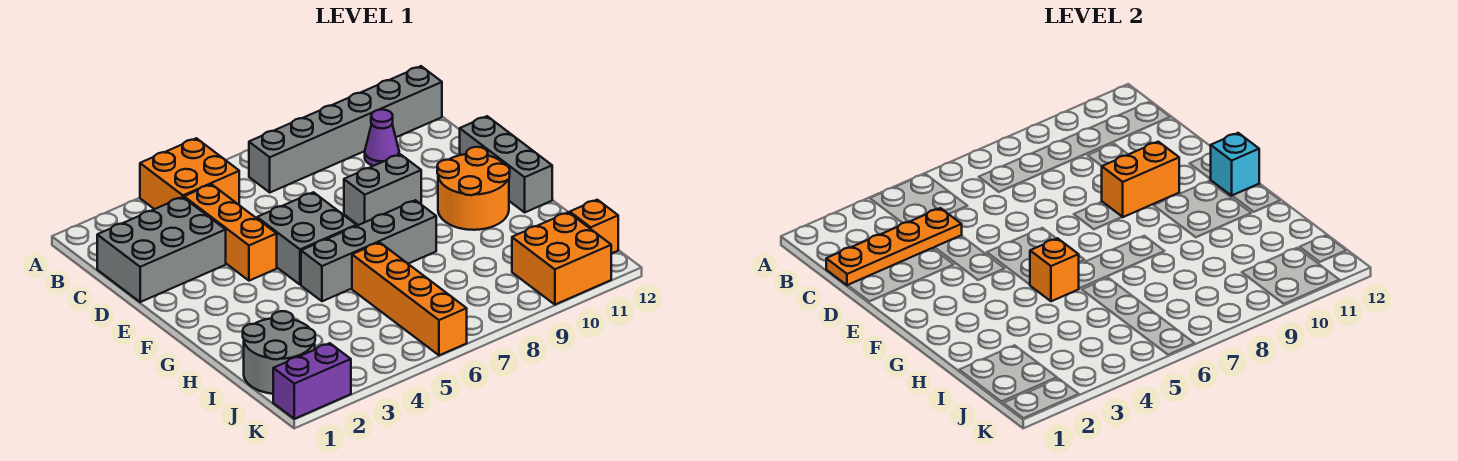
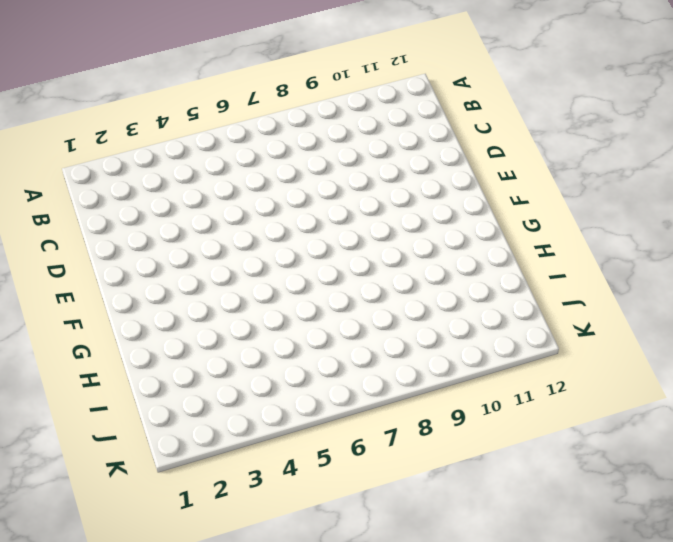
none -> orange brick A4:B5 level 1
none -> grey brick B7:B12 level 1
none -> grey brick C1:D3 level 1

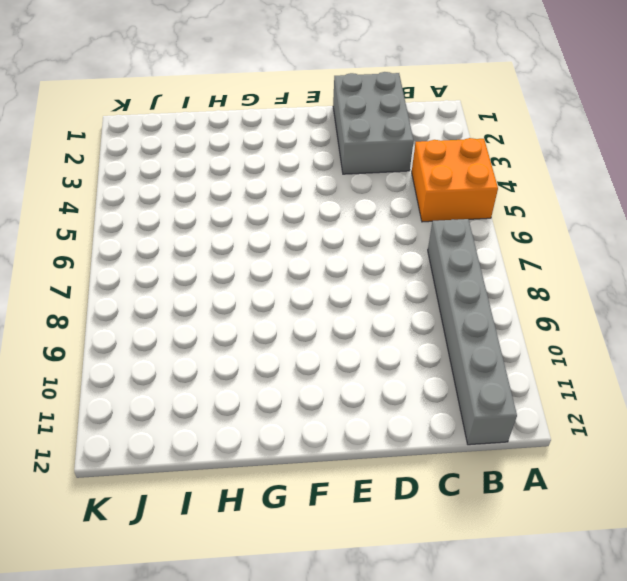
none -> orange brick C4:E4 level 1
none -> purple cone C10 level 1
none -> grey brick E5:F6 level 1

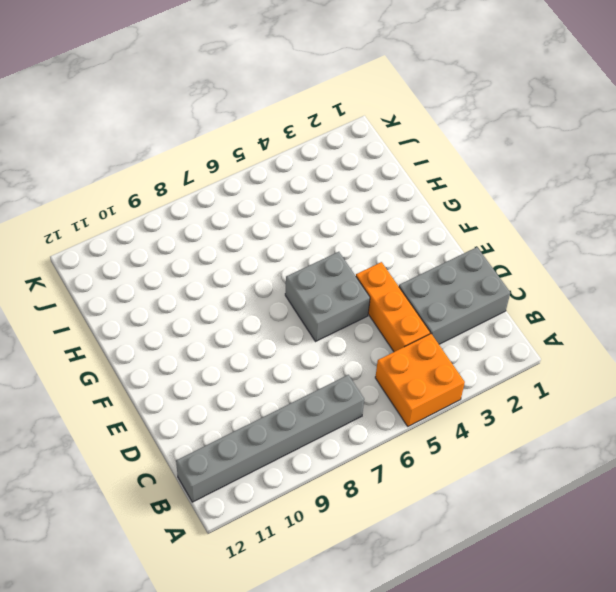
none -> purple cone C10 level 1
none -> grey brick E8:E9 level 1
none -> grey brick E12:G12 level 1

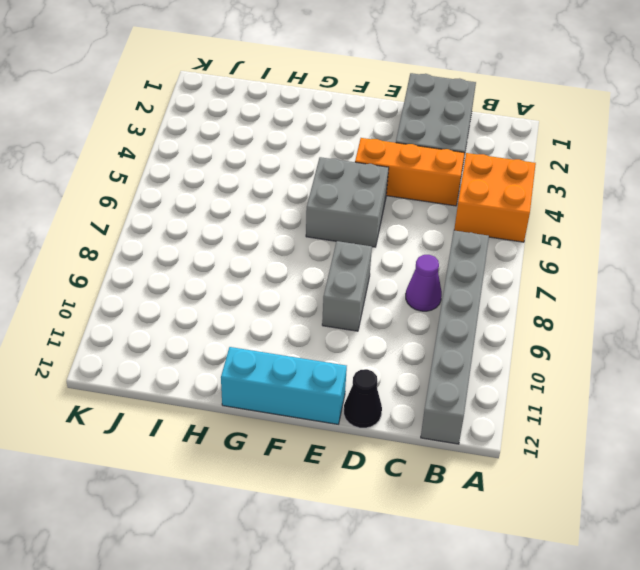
purple cone C8 level 1 -> purple cone C10 level 1
black cone D12 level 1 -> none
cyan brick E12:G12 level 1 -> grey brick E12:G12 level 1
none -> orange round brick F10:G11 level 1
none -> grey brick G5:G8 level 1
none -> orange brick H6:K6 level 1

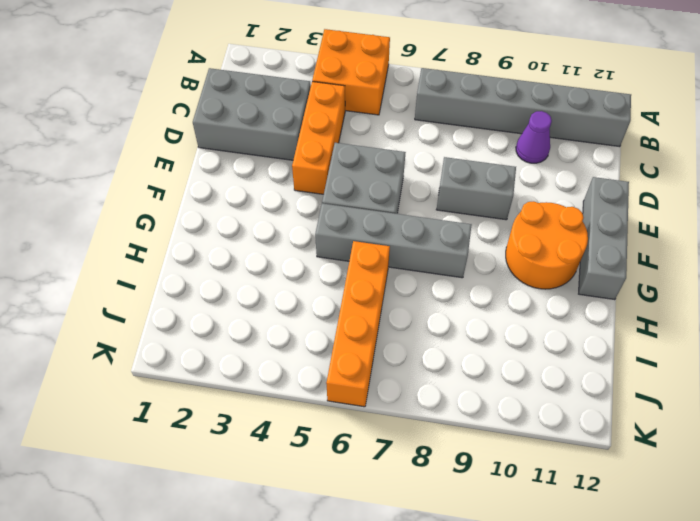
none -> grey round brick I1:J2 level 1
none -> orange brick J10:K11 level 1
none -> orange brick J12 level 1

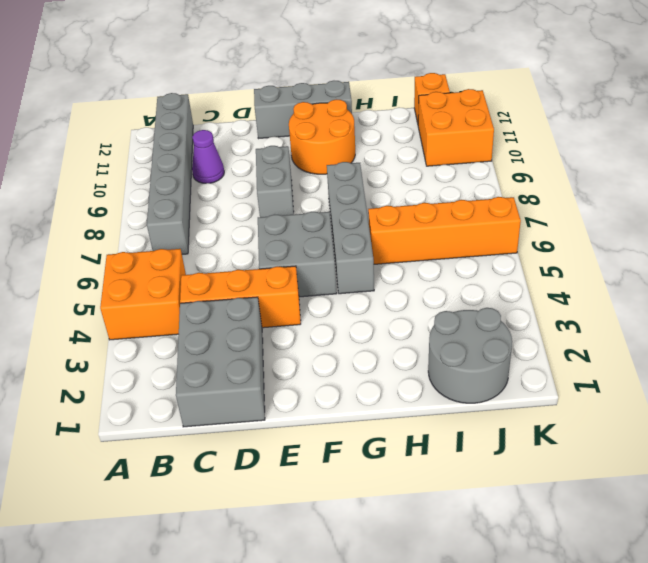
none -> purple brick K1:K2 level 1
none -> orange plate C1:C4 level 2
none -> orange brick E9:E10 level 2

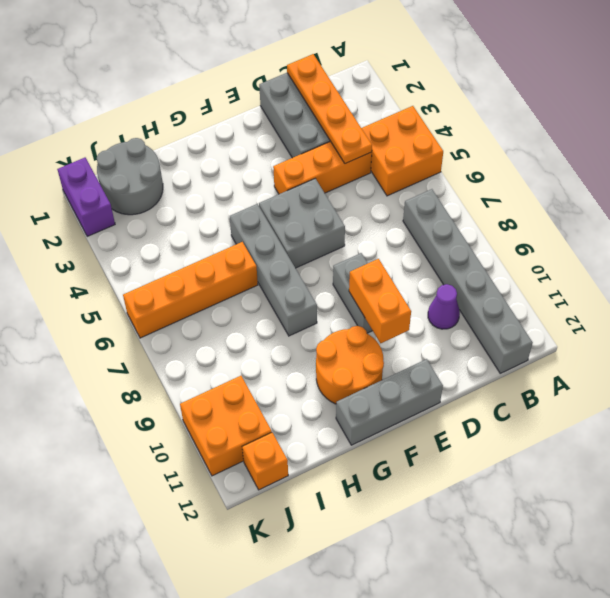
none -> cyan brick F12 level 2
none -> orange brick G5 level 2

